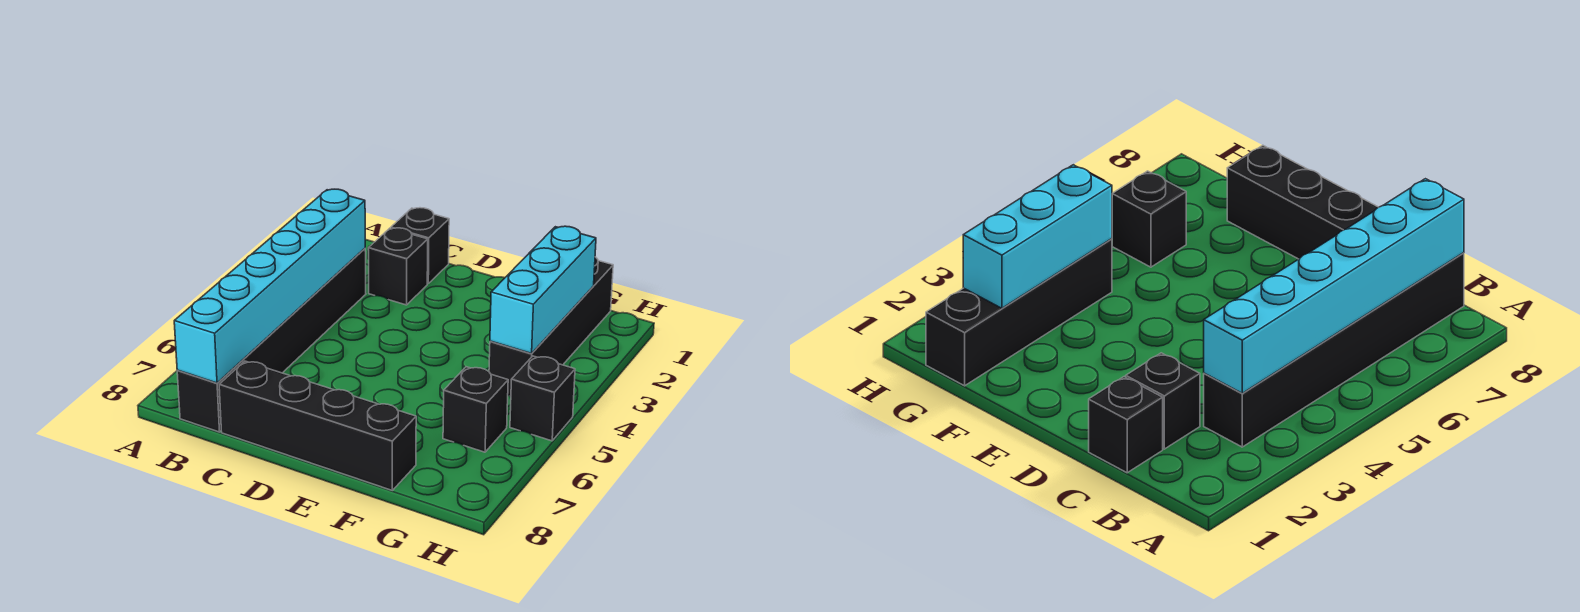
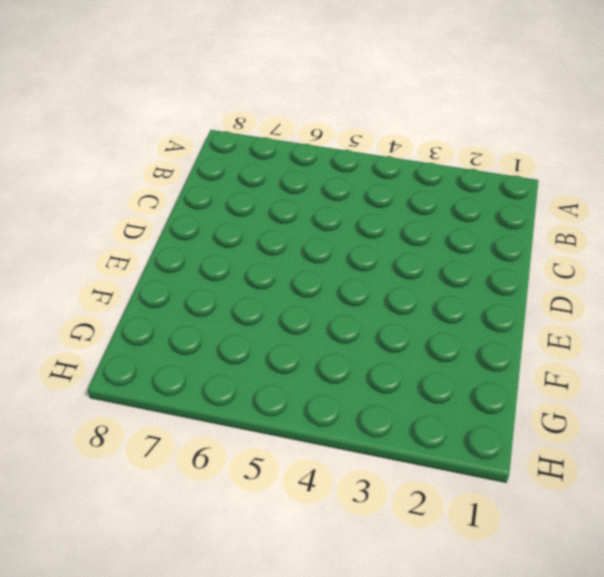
none -> black brick B3:B8 level 1
none -> black brick C1 level 1

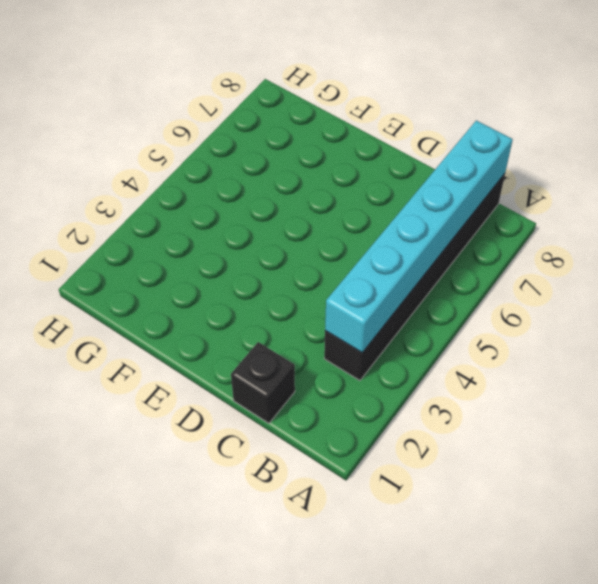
none -> black brick C2 level 1
none -> black brick C8:F8 level 1

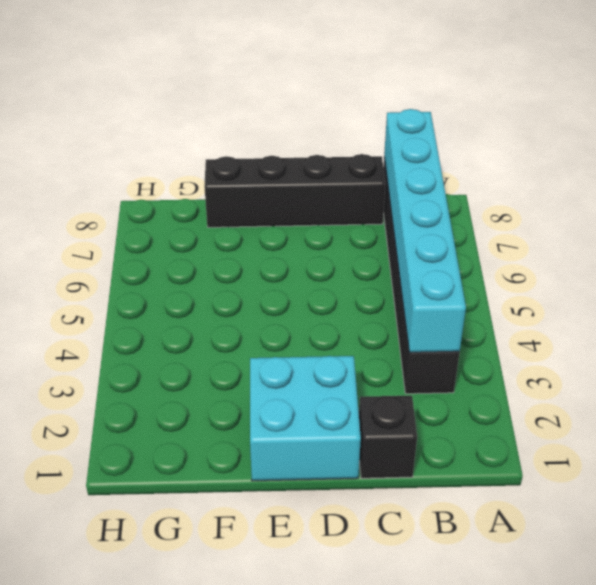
cyan brick D1:E2 level 1 -> none
none -> black brick C2 level 1
none -> black brick G1:G4 level 1

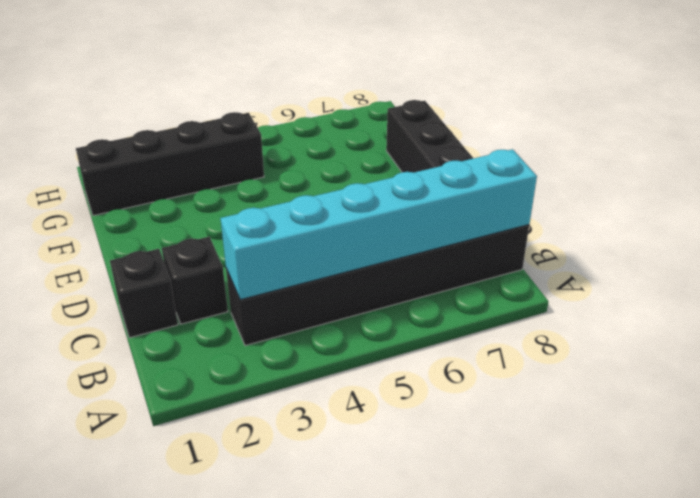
none -> black brick G6 level 1
none -> black brick H5 level 1

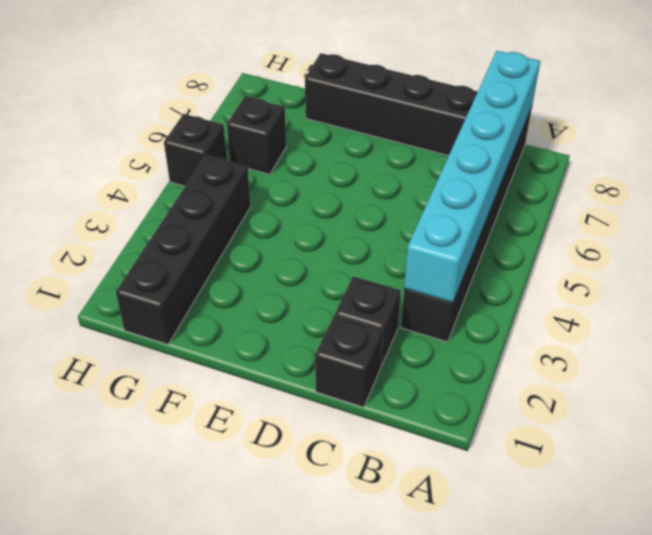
none -> cyan brick G2:G4 level 2

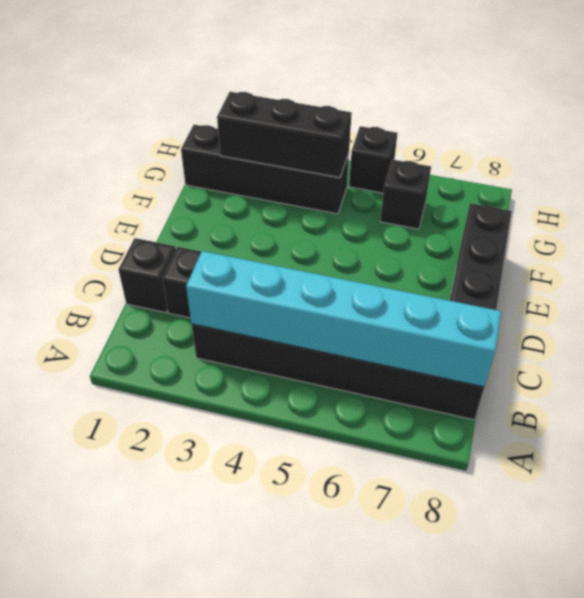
black brick G2:G4 level 2 -> cyan brick G2:G4 level 2

